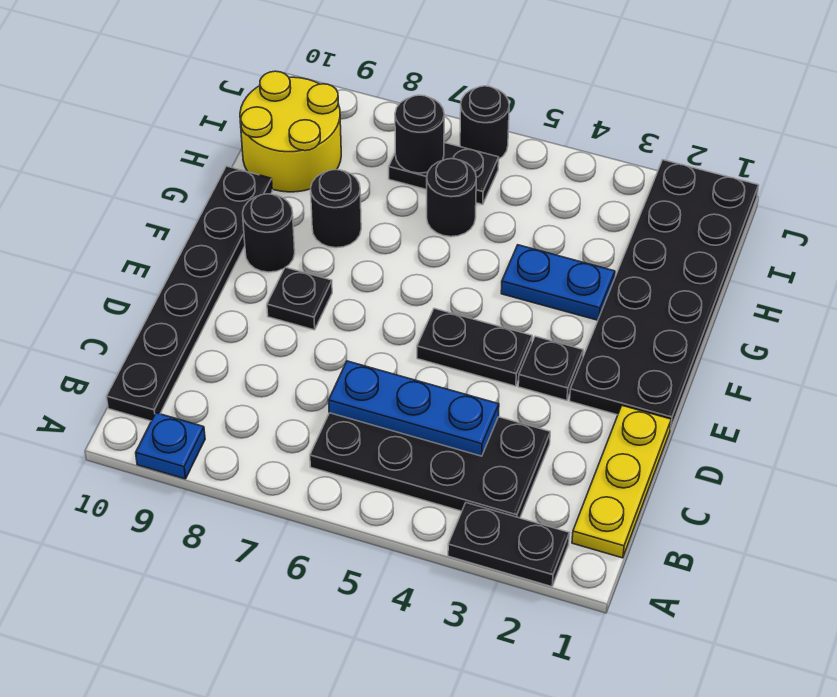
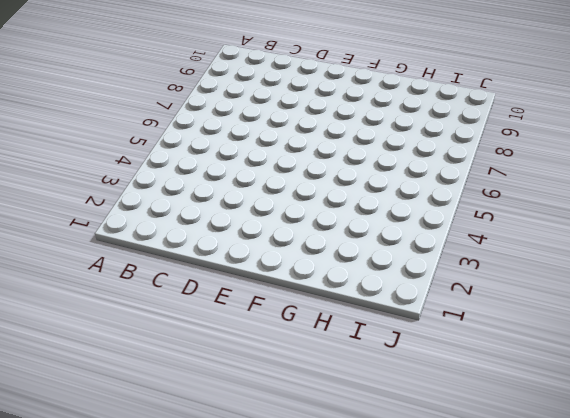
none -> black plate A2:A3 level 1
none -> blue plate A9 level 1
none -> yellow plate B1:D1 level 1

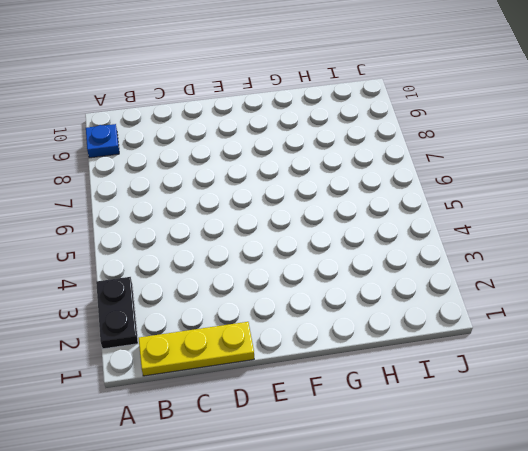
none -> black plate B3:C6 level 1
none -> black plate B10:G10 level 1
none -> black plate E1:J2 level 1

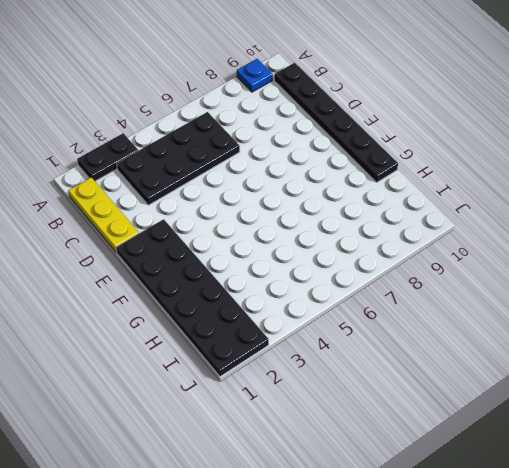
none -> black plate E3 level 1
none -> black plate E4:E5 level 1
none -> black plate E8 level 1

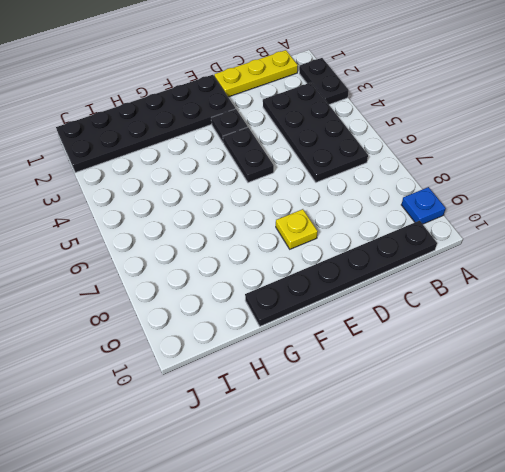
yellow plate E8 level 1 -> black plate E8 level 1
none -> black round brick F9 level 1
none -> blue plate G3:G4 level 1
none -> black round brick G8 level 1

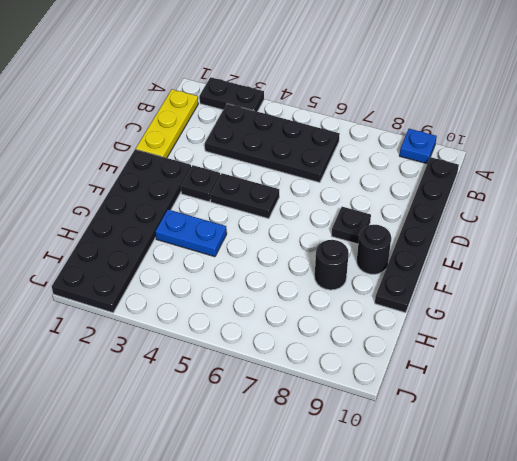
none -> black round brick H6 level 1
none -> yellow round brick H9:I10 level 1
none -> black plate I6:I7 level 1

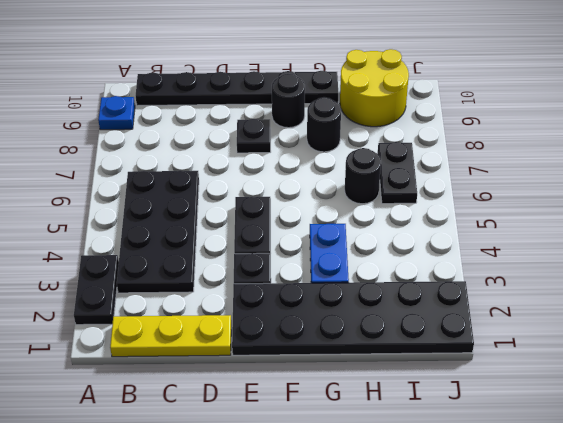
none -> black round brick J6 level 1
none -> blue plate C4:C6 level 2
none -> black round brick I7 level 2

